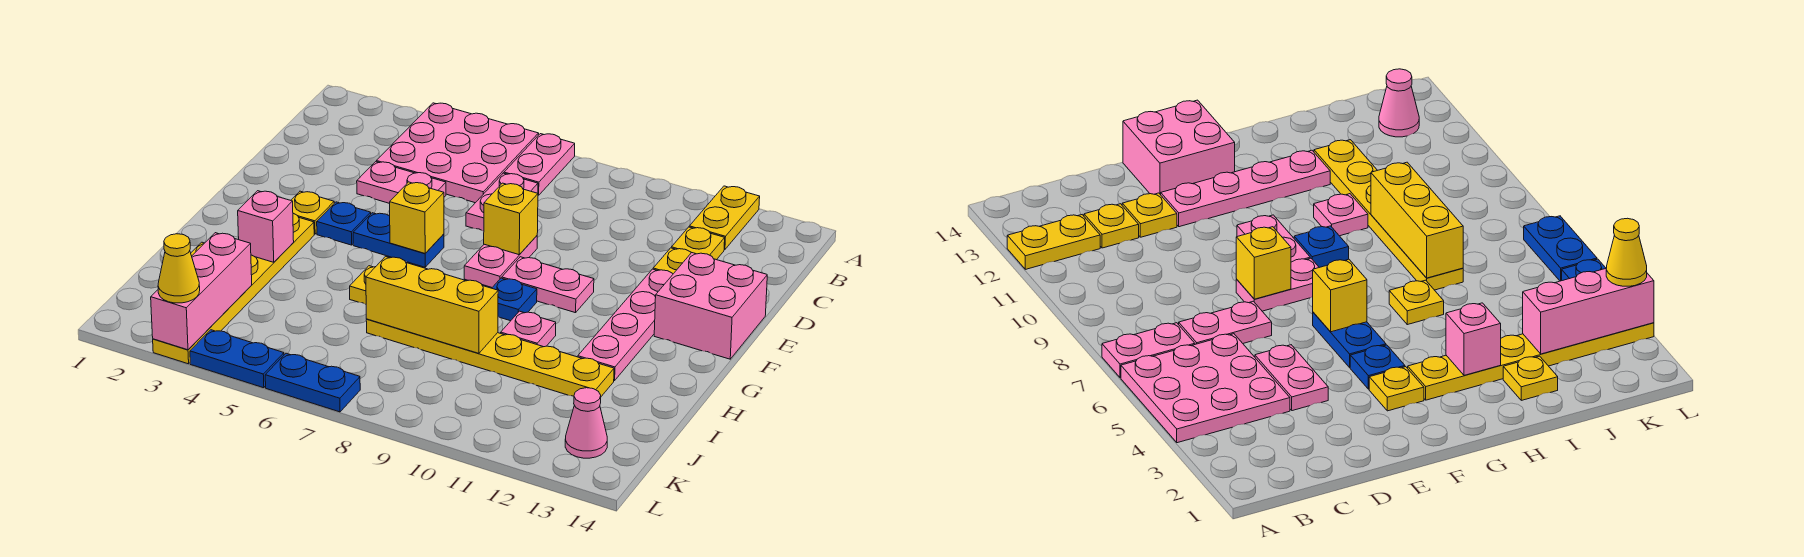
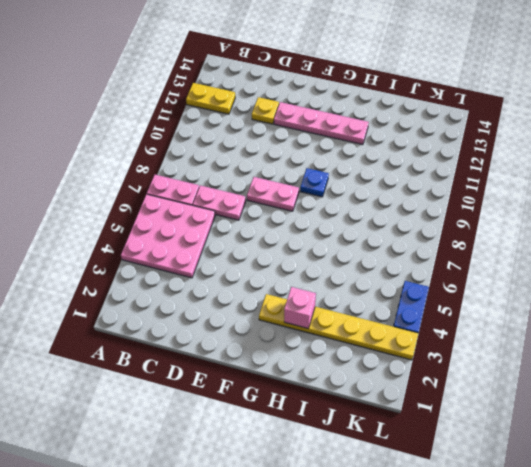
none -> yellow plate C12 level 1
none -> pink plate D4:D5 level 1
none -> pink brick E13:F14 level 1

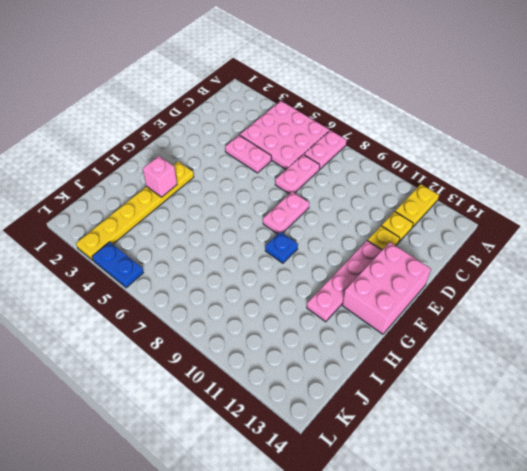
pink brick E13:G14 level 1 -> pink brick E13:F14 level 1
none -> yellow plate F3 level 1
none -> blue plate F4 level 1
none -> blue plate F5:F6 level 1

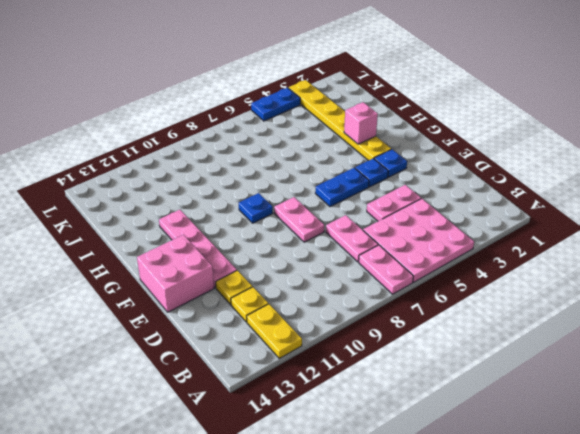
blue plate F3 level 1 -> yellow plate F3 level 1
none -> pink plate F9:F10 level 1
none -> yellow plate H6 level 1
none -> pink plate H10 level 1

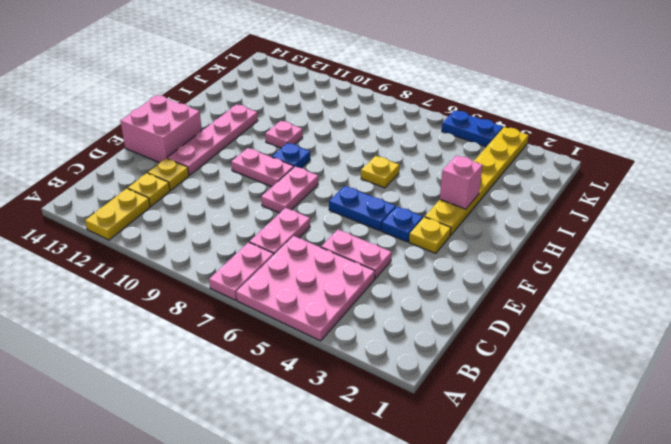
none -> yellow plate I2 level 1
none -> yellow plate I7:I12 level 1
none -> pink cone K13 level 1

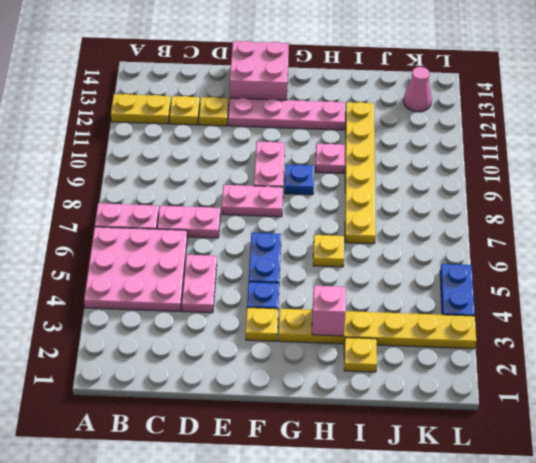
none -> blue plate L6:L7 level 1
none -> yellow brick E8 level 2
none -> yellow brick F6 level 2

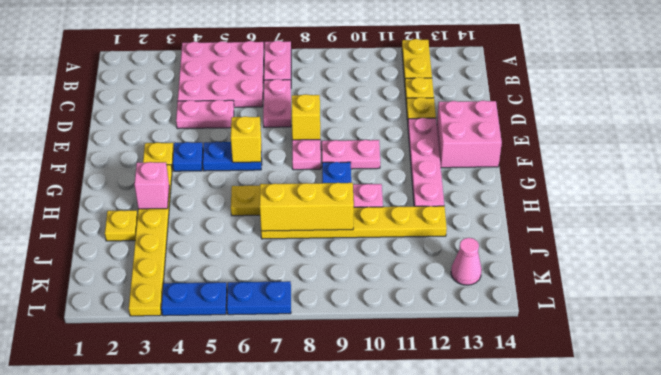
none -> pink brick J3:L3 level 2
none -> yellow cone L3 level 3

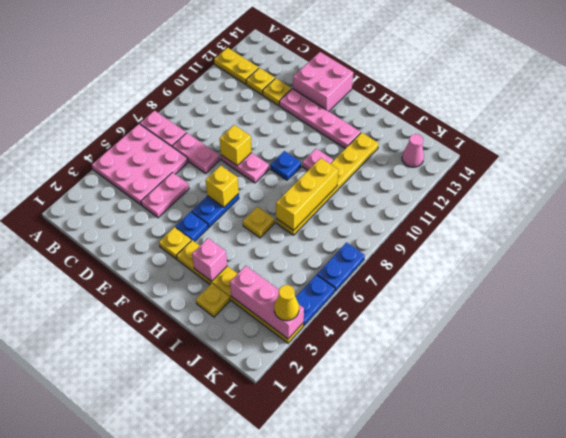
none -> pink plate F9:F10 level 1

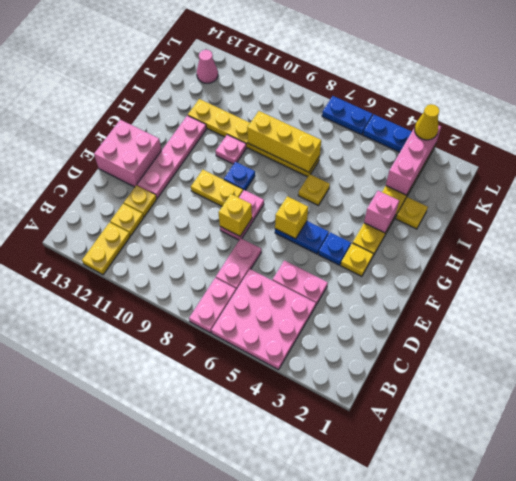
yellow plate F9:F10 level 1 -> pink plate F9:F10 level 1

